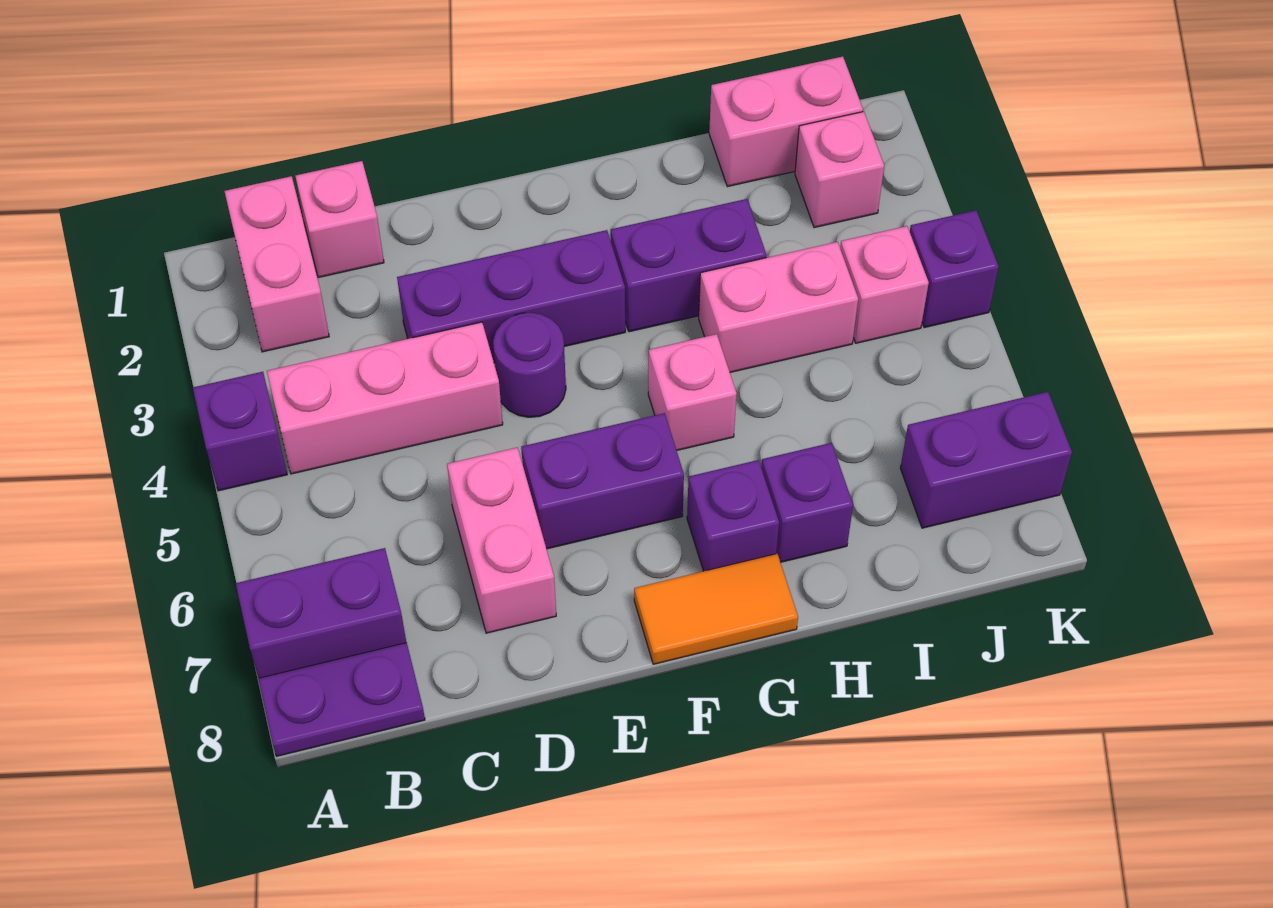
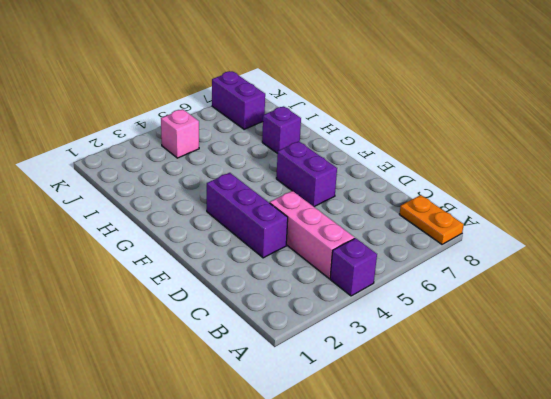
orange plate A8:B8 level 1 -> purple plate A8:B8 level 1
none -> purple brick A7:B7 level 1
none -> pink brick B1:B2 level 1
none -> pink brick C1 level 1

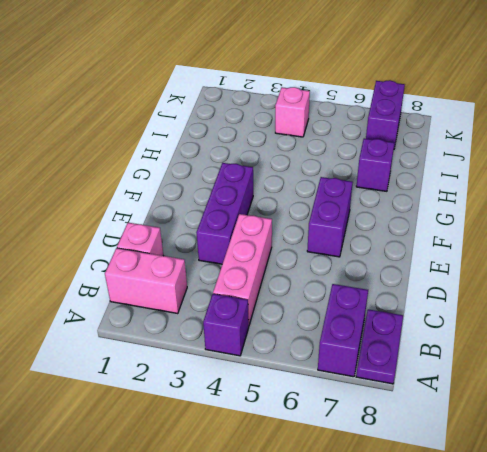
none -> pink brick D6:D7 level 1
none -> purple round brick E4 level 1
none -> orange tile F8:G8 level 1

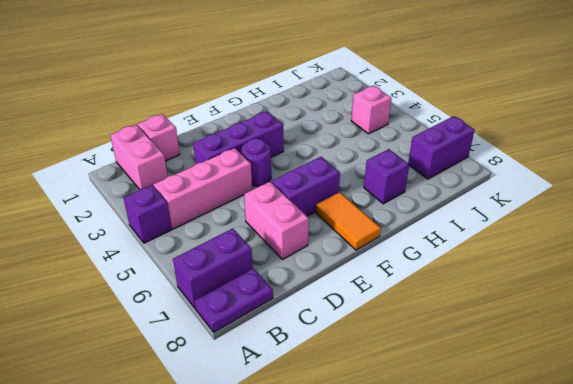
orange tile F7:F8 level 1 -> orange tile F8:G8 level 1
none -> purple brick G3:H3 level 1
none -> pink brick G5 level 1
none -> purple brick G7 level 1

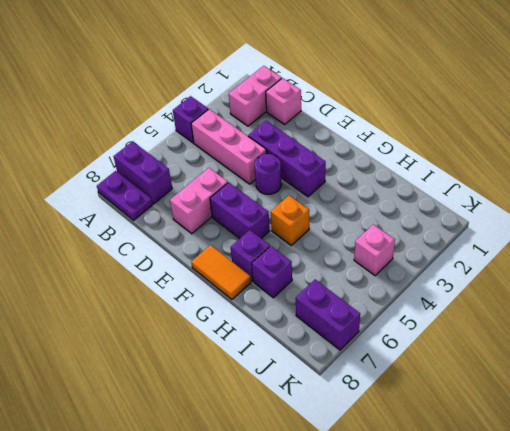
orange brick G5 level 1 -> pink brick G5 level 1
none -> purple brick G3:H3 level 1
none -> pink brick H4:I4 level 1
none -> pink brick I1:J1 level 1

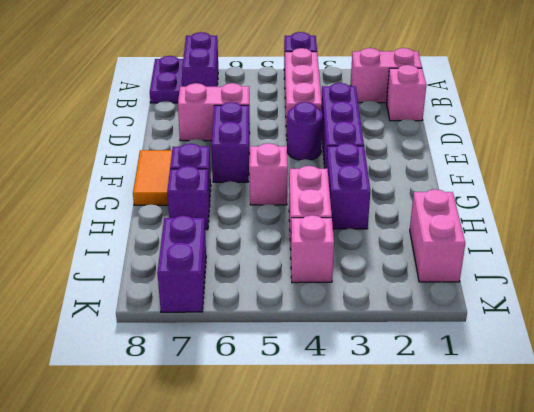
none -> pink brick J2 level 1
none -> purple brick K4 level 1

